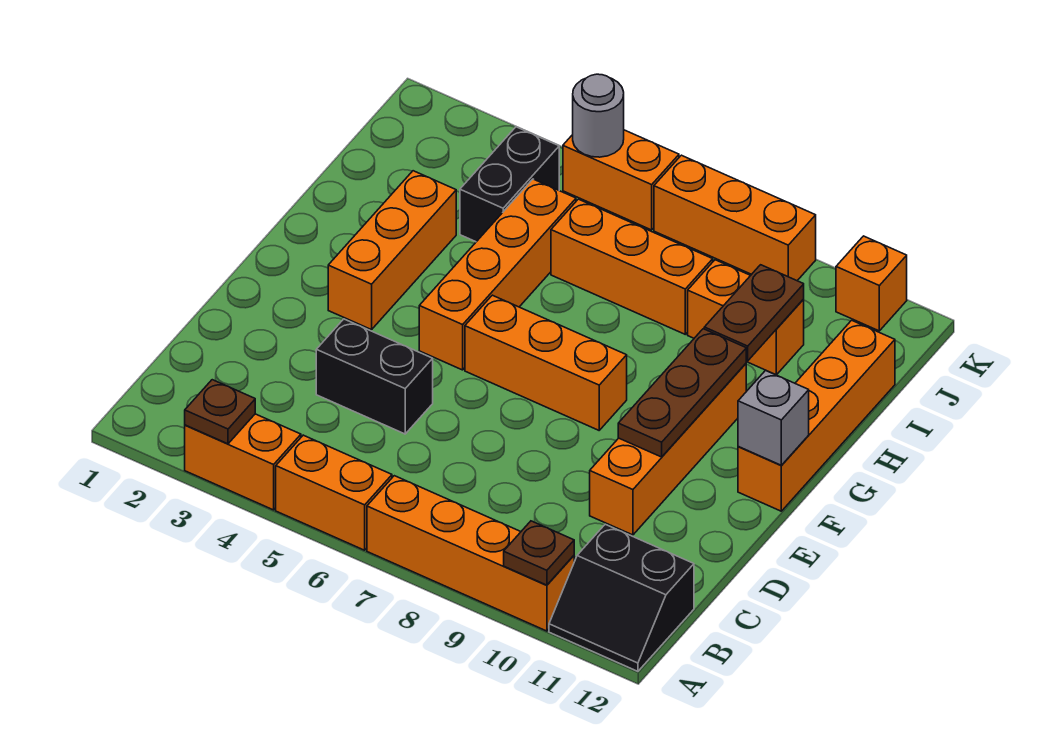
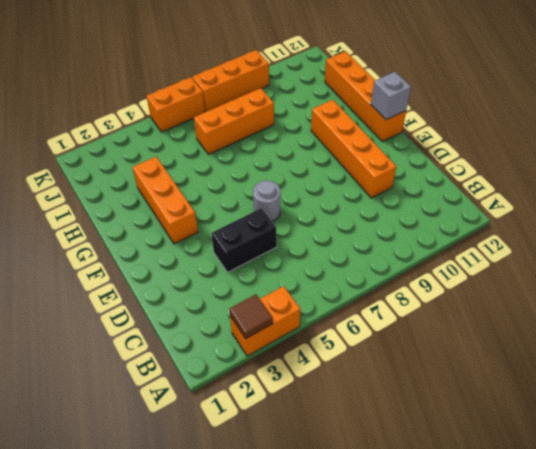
brown tile A3 level 2 -> brown plate A3 level 2
grey round brick E6 level 1 -> grey round brick K5 level 2
none -> orange brick A5:A6 level 1
none -> orange brick A7:A10 level 1
none -> black slope A11:B12 level 1 top B

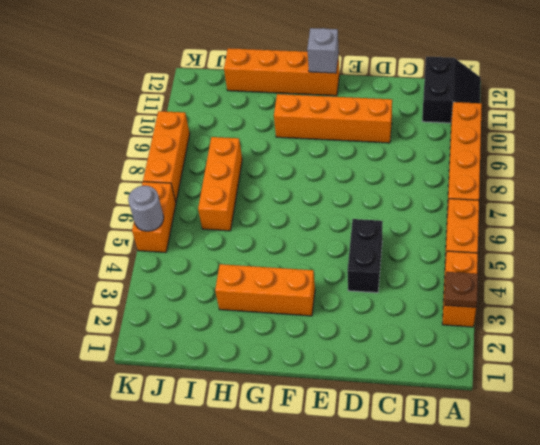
none -> orange brick F5:I5 level 1
none -> orange brick F6:F8 level 1
none -> black brick I4:J4 level 1

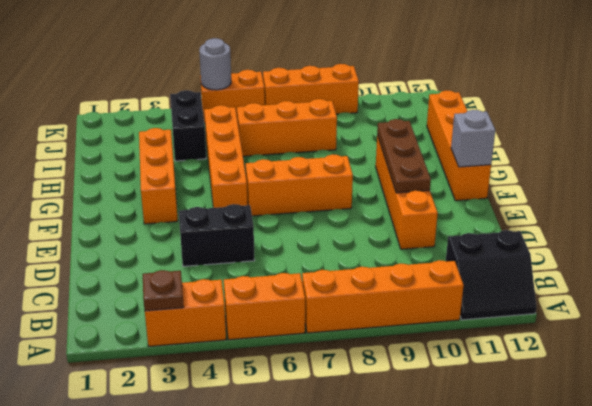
none -> orange brick I9:I10 level 1
none -> orange brick K11 level 1
none -> brown plate A10 level 2

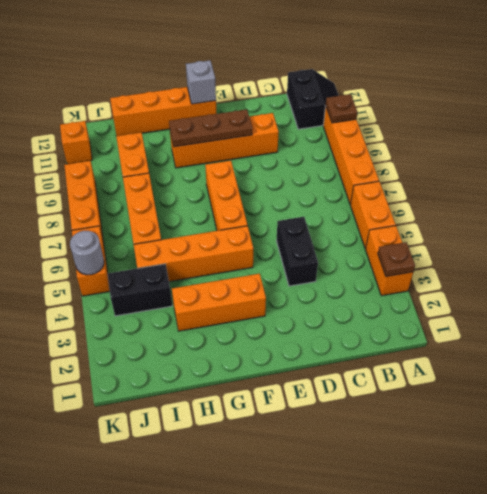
none -> brown plate H10:I10 level 2

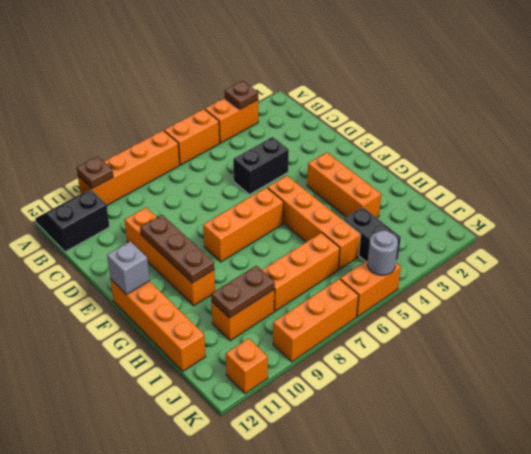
brown plate I9:I10 level 2 -> brown plate H10:I10 level 2

